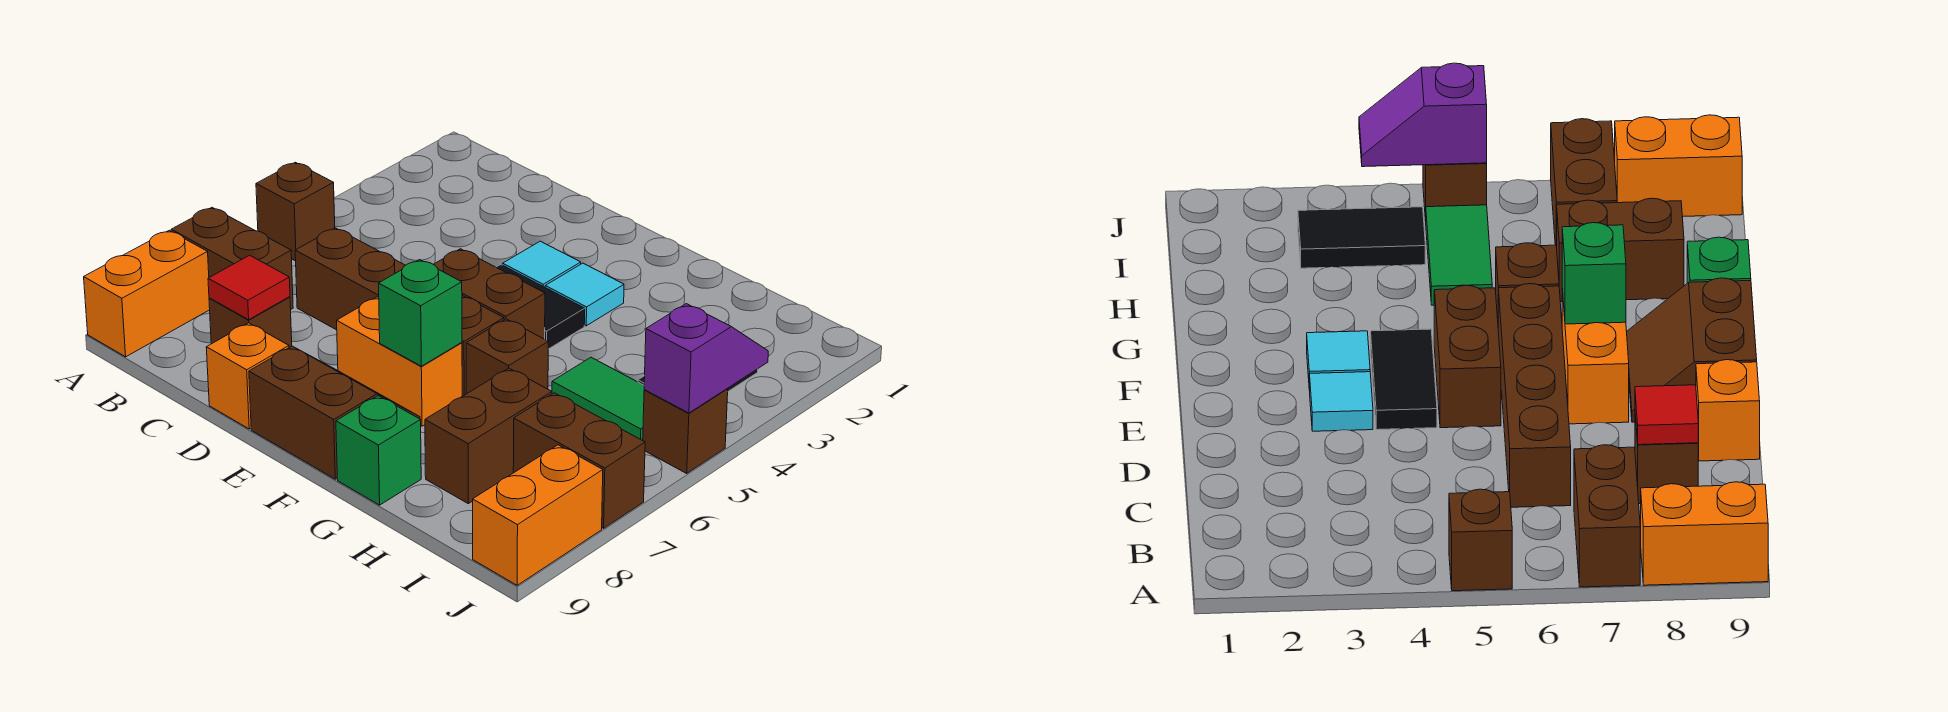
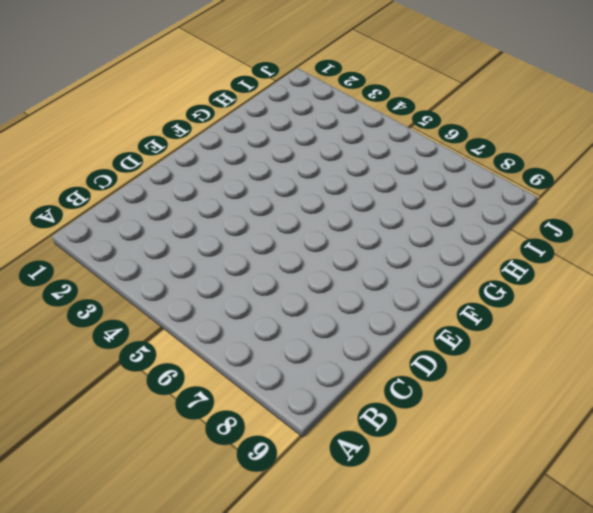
none -> brown brick A5 level 1
none -> brown brick A7:B7 level 1
none -> orange brick A8:A9 level 1

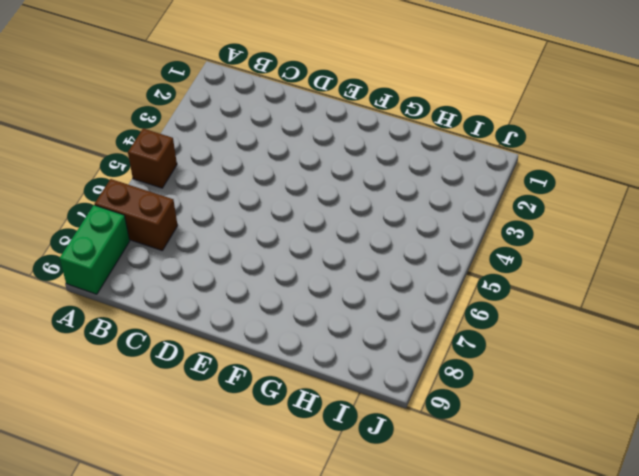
green brick A8:A9 level 1 -> orange brick A8:A9 level 1
none -> brown brick C6:F6 level 1
none -> brown brick C8 level 1
none -> orange brick D9 level 1

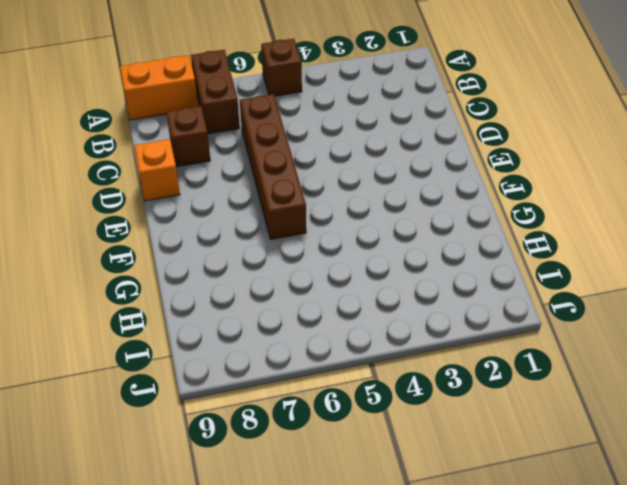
none -> cyan tile E3 level 1
none -> black tile E4:F4 level 1
none -> brown brick E5:F5 level 1

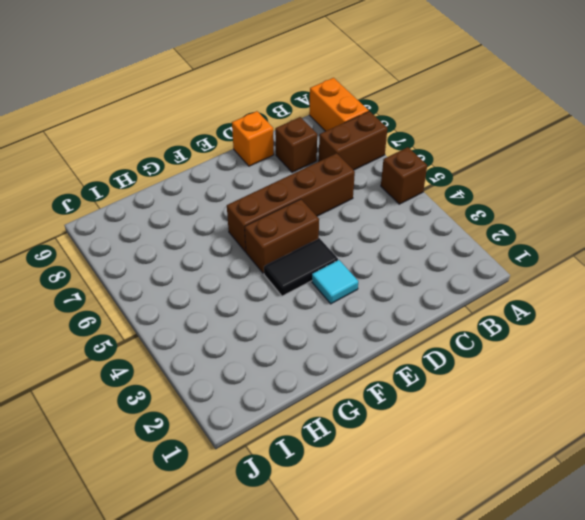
none -> orange brick E7:F7 level 1
none -> brown slope E8:F9 level 1 top 9
none -> cyan tile F3 level 1

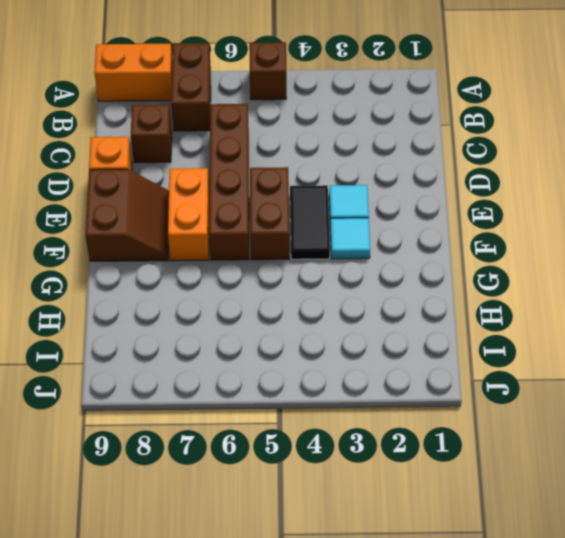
none -> brown brick G6 level 1
none -> green brick G9 level 1
none -> green tile H5:I5 level 1

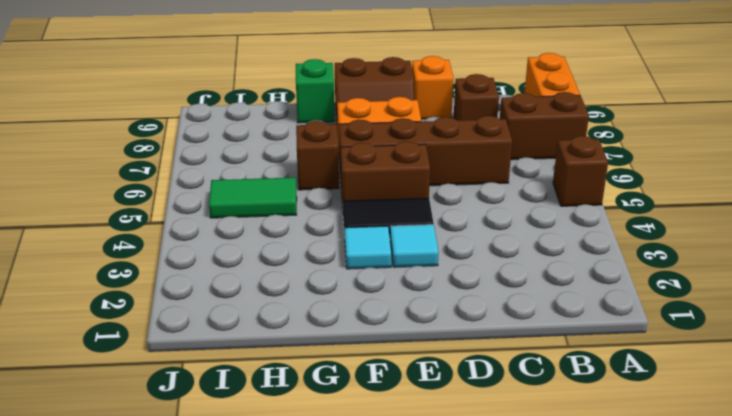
none -> brown brick H7:H8 level 1
none -> black tile I3:I4 level 1
none -> brown brick I7:J7 level 1

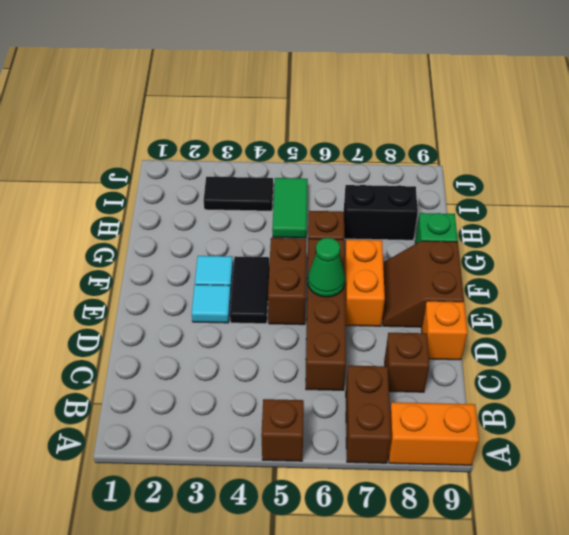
green cone E6 level 2 -> none
black brick H7:H8 level 1 -> brown brick H7:H8 level 1
none -> brown brick I7:J7 level 1
none -> brown brick J5 level 1
none -> orange brick J8:J9 level 1

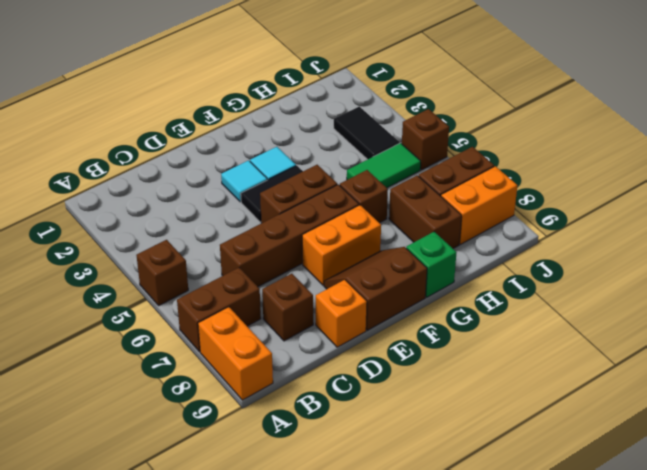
orange brick I8:J8 level 1 -> orange brick J8:J9 level 1
none -> red tile C8 level 2
none -> green brick F7 level 2
none -> purple slope J4:J5 level 2 top 5

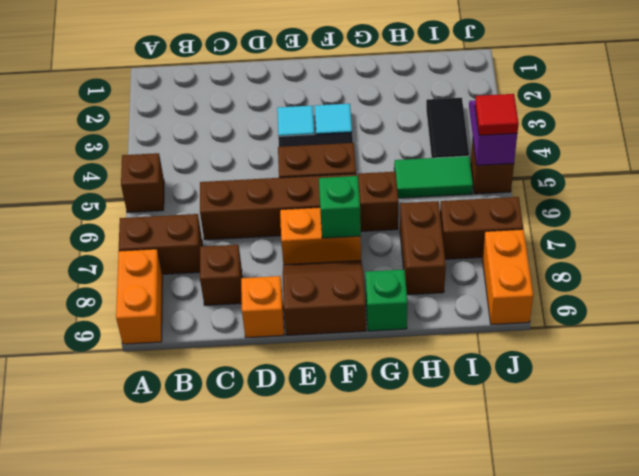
red tile J5 level 3 -> red tile C8 level 2

